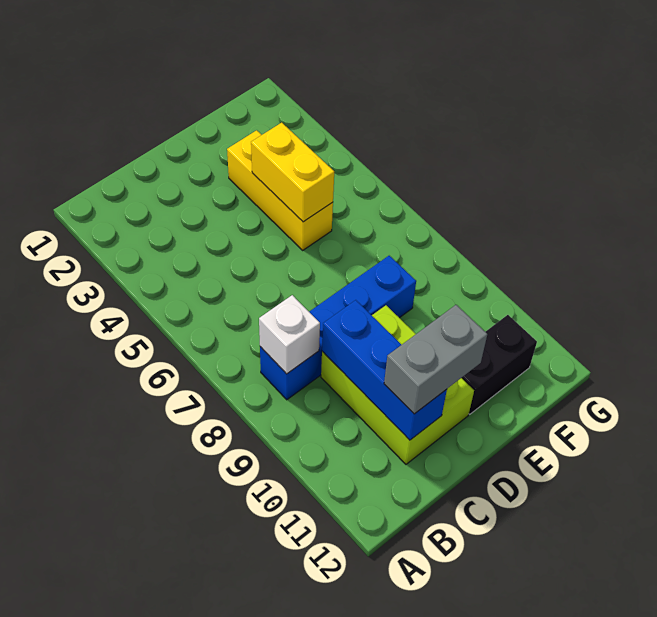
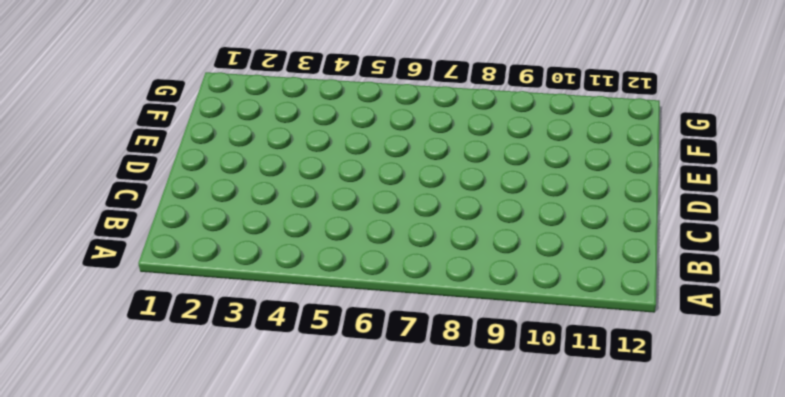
none -> blue brick B8:E8 level 1
none -> lime brick C9:D11 level 1

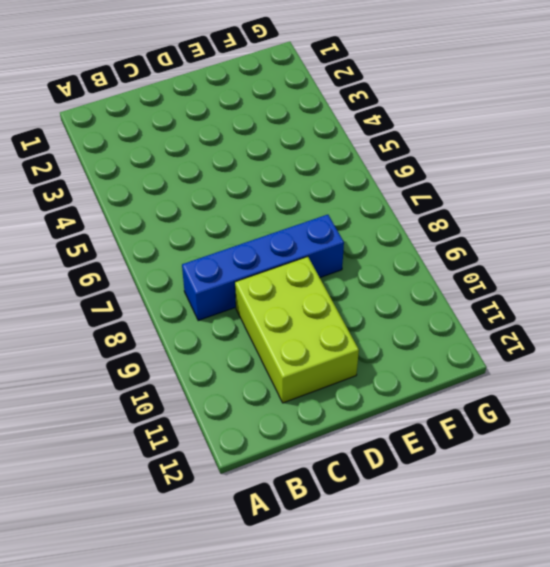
none -> yellow brick E3:E5 level 1
none -> black brick E11:F11 level 1

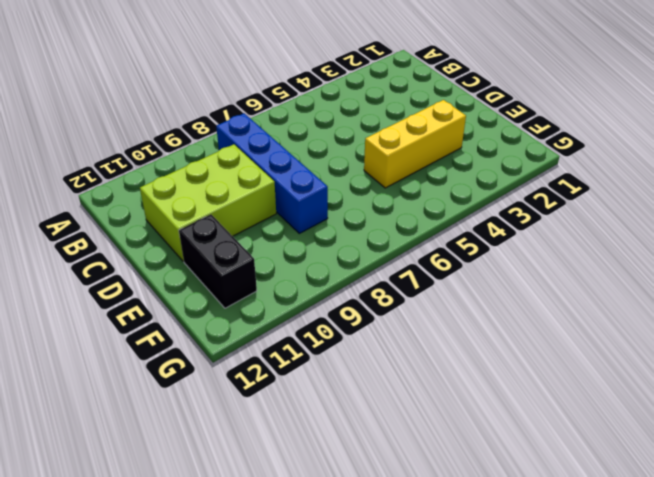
none -> white brick B8 level 2
none -> blue brick C9:C11 level 2

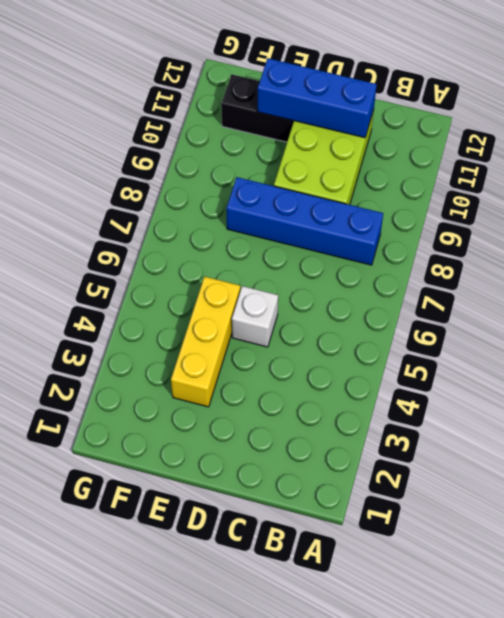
blue brick C11:E11 level 2 -> blue brick C9:C11 level 2
white brick D5 level 1 -> white brick B8 level 2
none -> yellow brick E4:E5 level 2
none -> grey brick C11:D11 level 3

